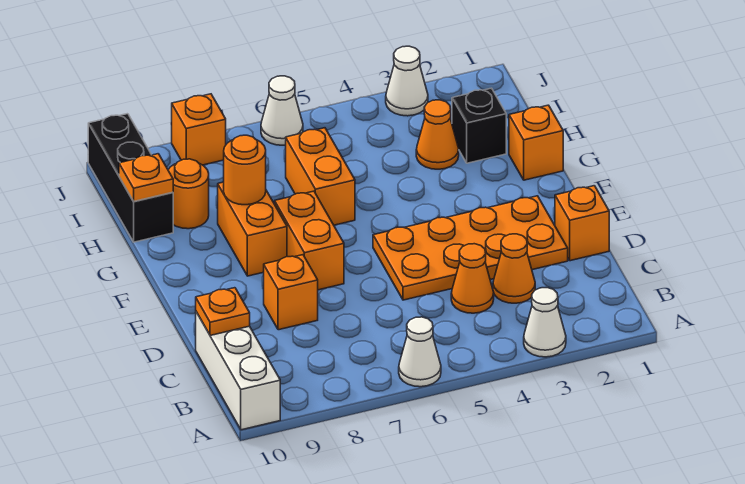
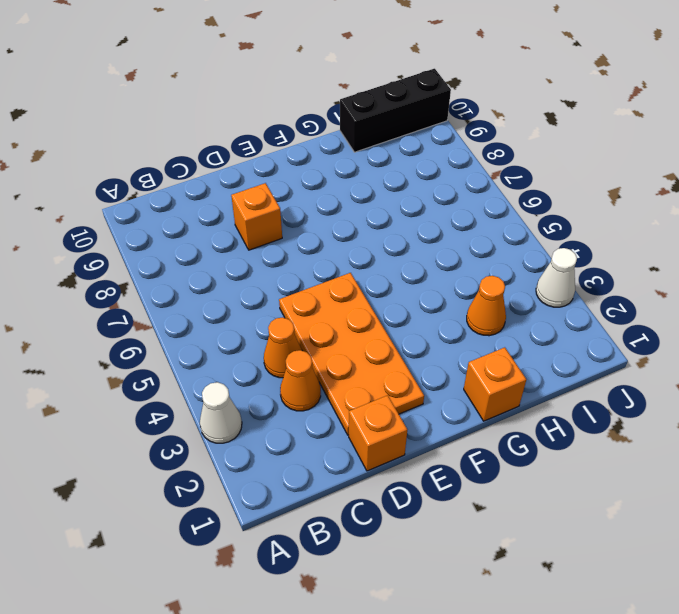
none -> white cone A6 level 1
none -> white brick A10:C10 level 1
none -> orange brick E7:F7 level 1

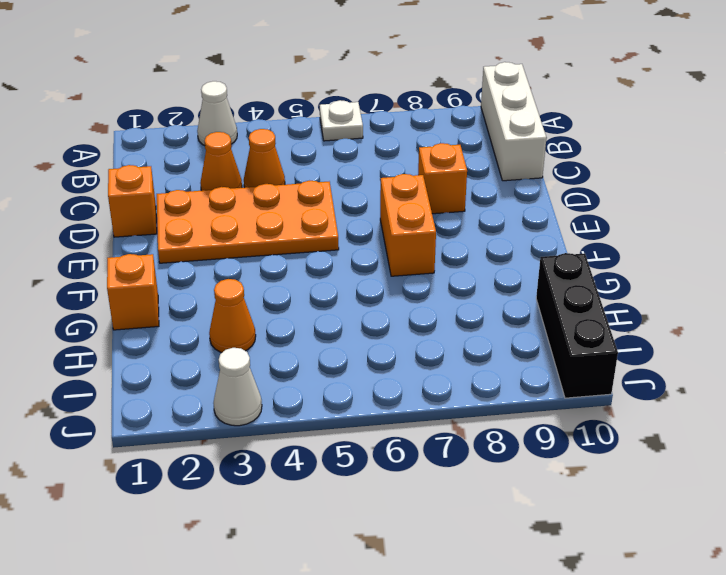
white plate A6 level 1 -> white cone A6 level 1
none -> orange brick F8:G8 level 1
none -> orange brick G6:H6 level 1
none -> black brick H2 level 1

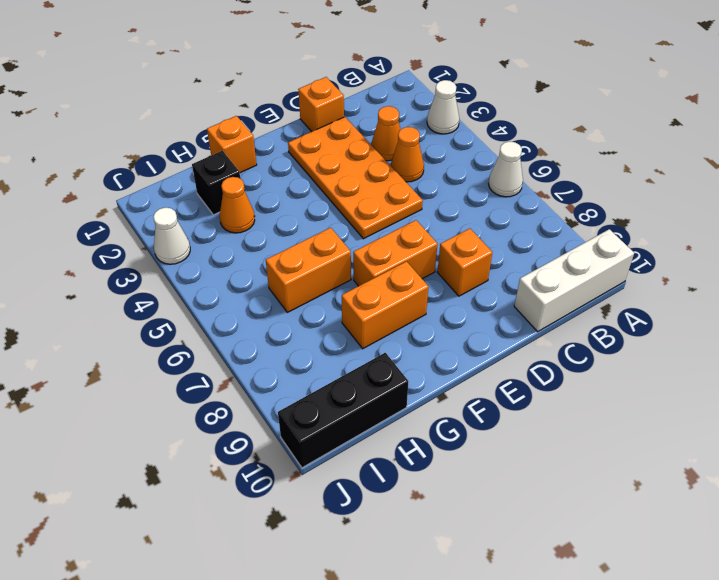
none -> orange round brick H9 level 1
none -> white cone J6 level 1
none -> orange brick J8 level 1

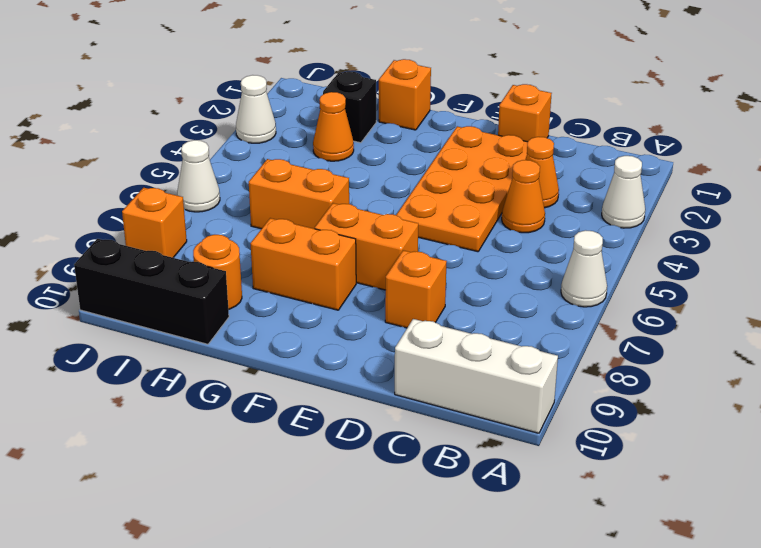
none -> orange plate C10 level 2
none -> orange round brick G8 level 2
none -> orange plate H10 level 2

